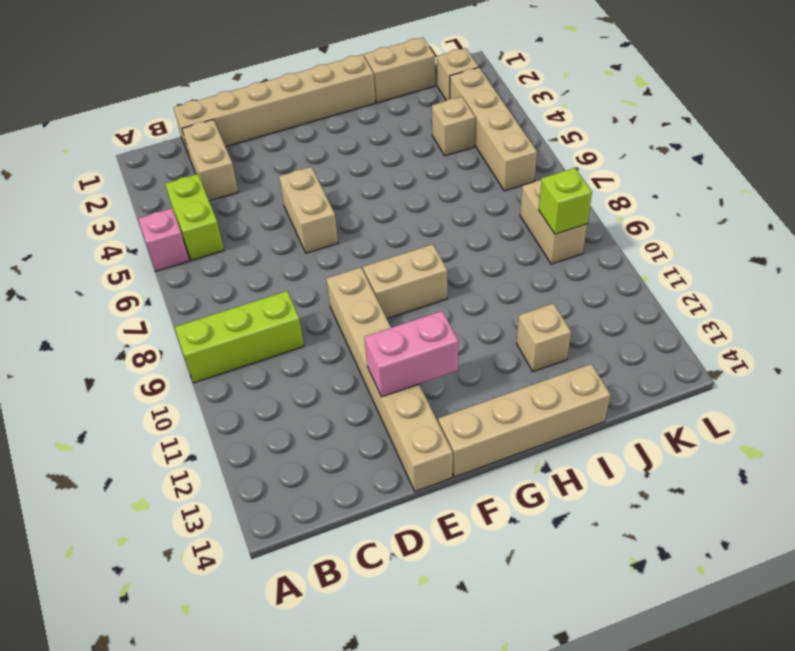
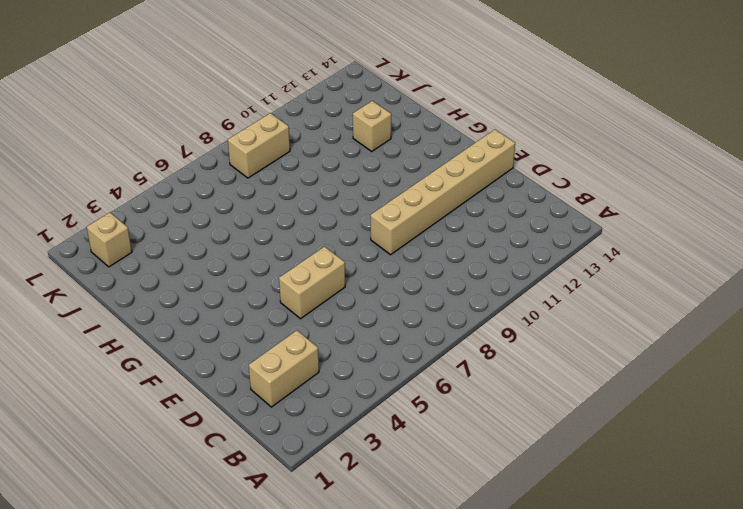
none -> pink brick A5 level 1
none -> lime brick A9:C9 level 1
none -> lime brick B4:B5 level 1

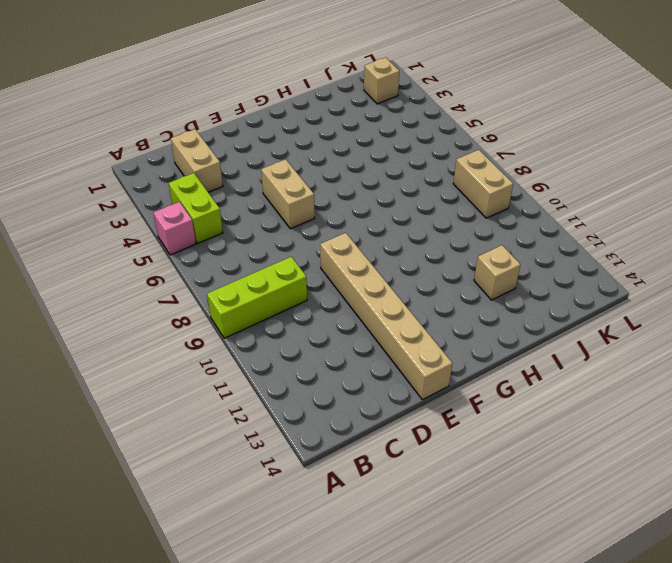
none -> tan brick C1:H1 level 1
none -> tan brick F9:G9 level 1
none -> tan brick F14:I14 level 1

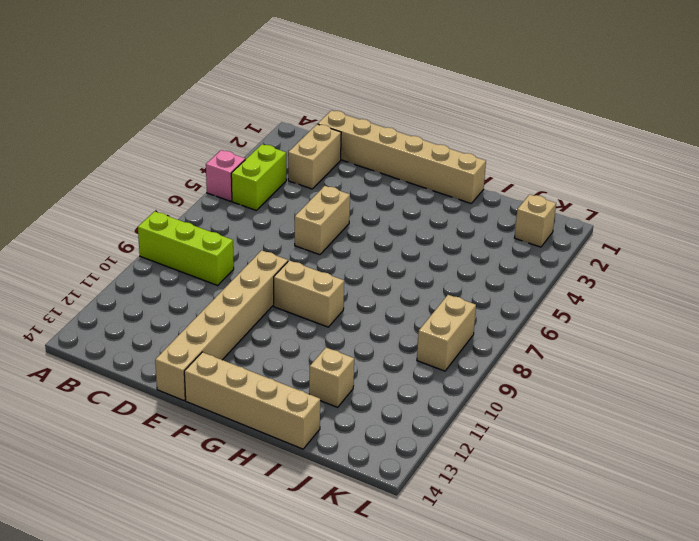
none -> tan brick I1:J1 level 1
none -> tan brick J4 level 1
none -> tan brick K3:K6 level 1

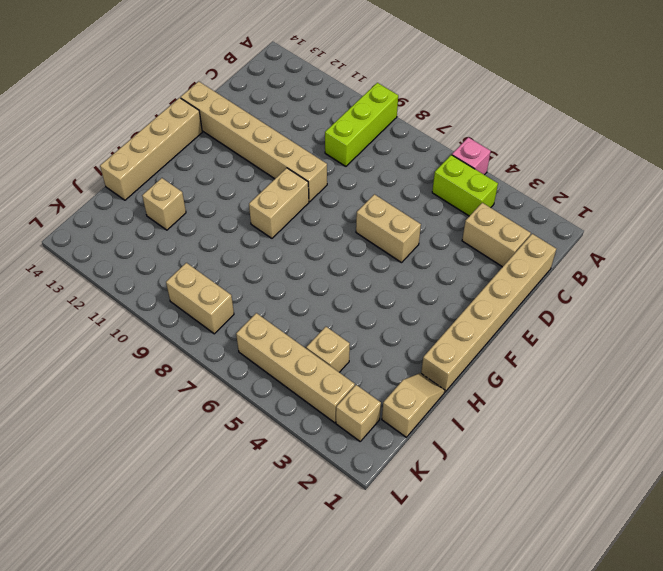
tan slope I1:J1 level 1 top J -> tan brick I1:J1 level 1
none -> pink brick E12:F12 level 2
none -> lime brick K9 level 2

